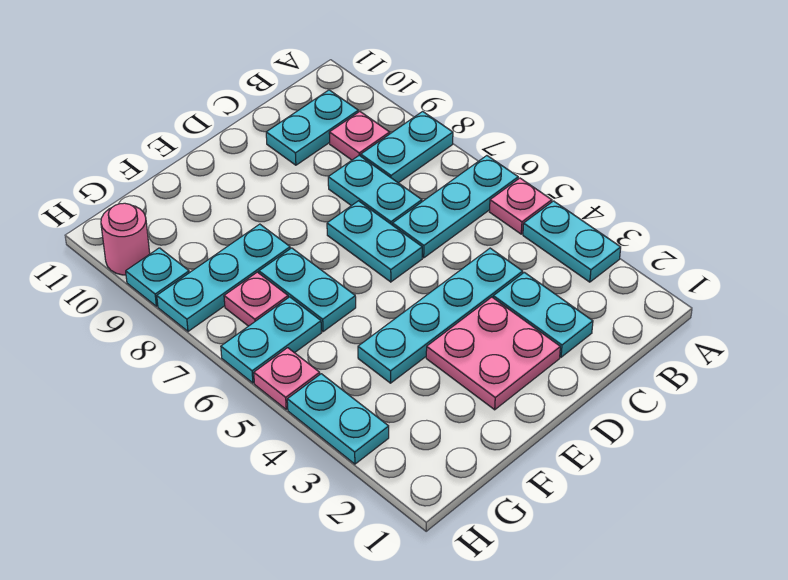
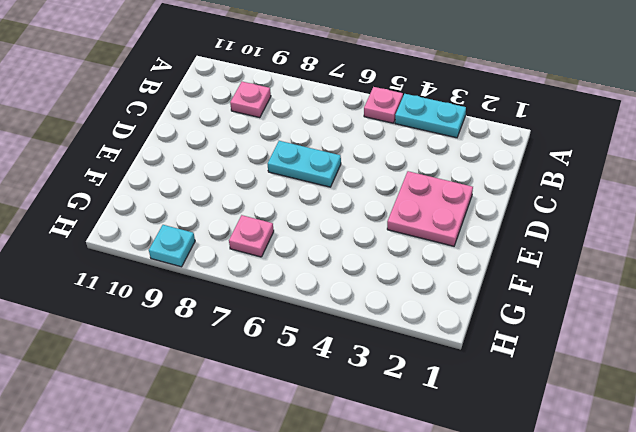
none -> cyan plate A6:C6 level 1
none -> cyan plate A8:B8 level 1
none -> cyan plate B10:C10 level 1

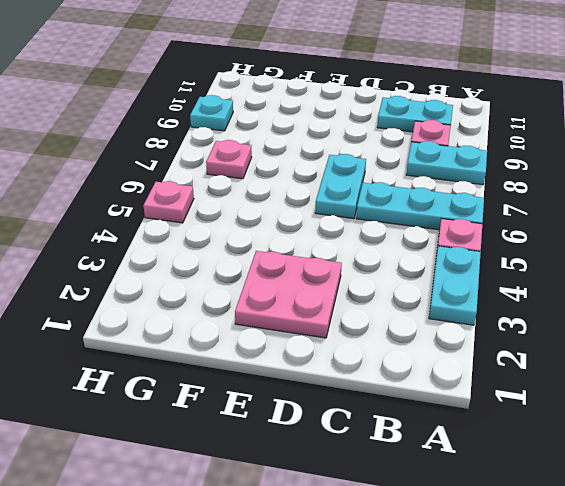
none -> cyan plate C2:C3 level 1
none -> cyan plate C4:F4 level 1
none -> cyan plate C7:C8 level 1

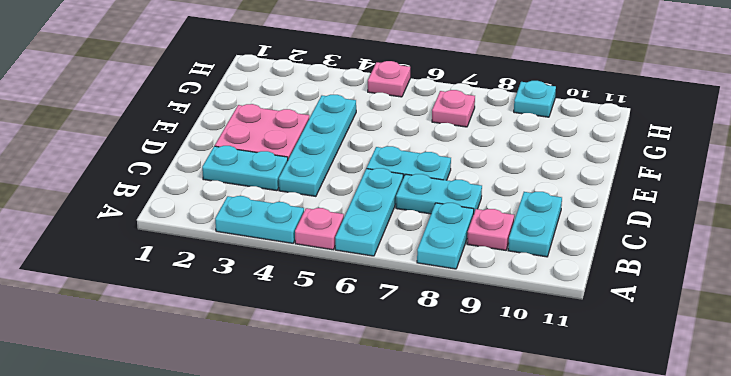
none -> cyan plate F6:F7 level 1
none -> cyan plate F8:H8 level 1
none -> cyan plate G6:H6 level 1

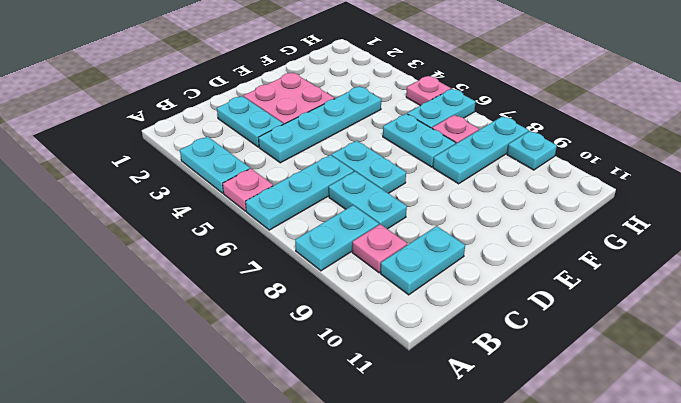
none -> cyan plate H3:H4 level 1
none -> pink round brick H10 level 1

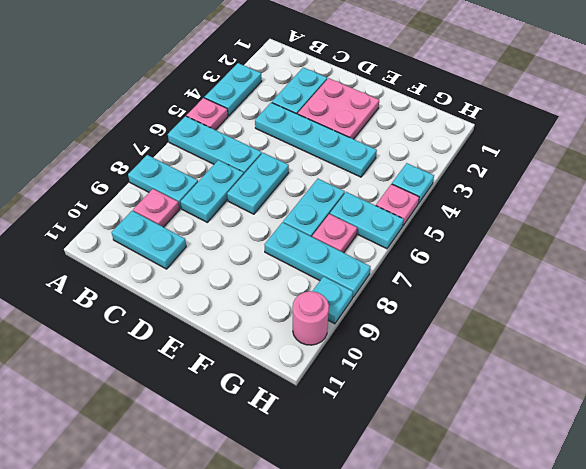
cyan plate H4 level 1 -> cyan plate H3:H4 level 1

